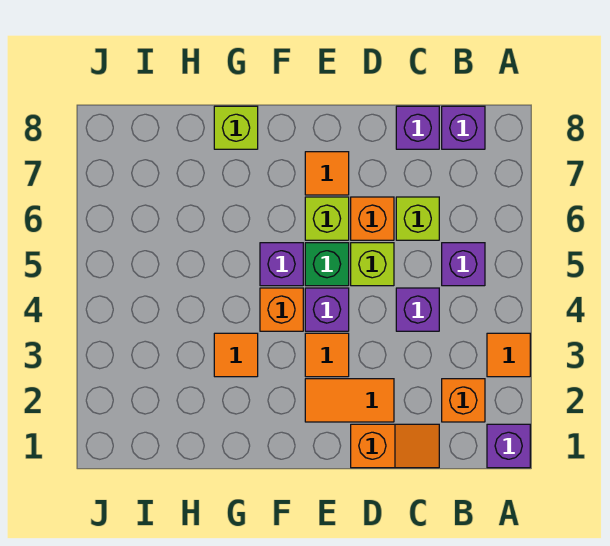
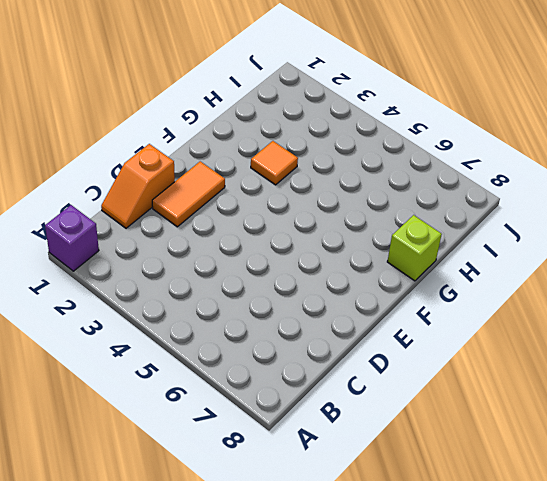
none -> orange tile A3 level 1
none -> orange brick B2 level 1
none -> purple brick B5 level 1

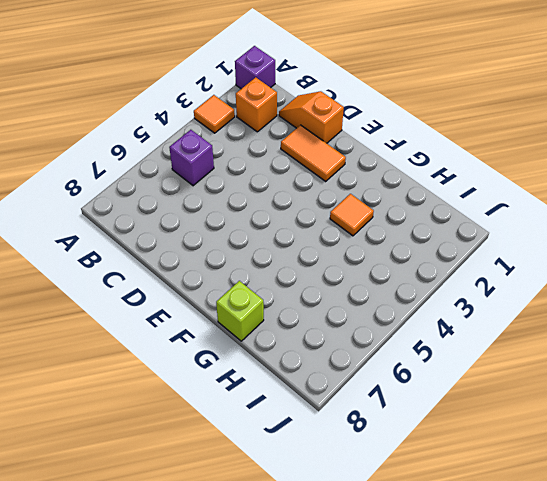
none -> purple brick B8 level 1
none -> purple brick C4 level 1
none -> lime brick C6 level 1

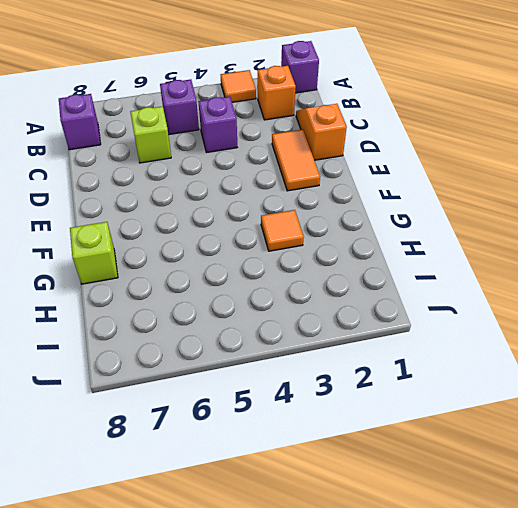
none -> purple brick C8 level 1
none -> lime brick D5 level 1
none -> orange brick D6 level 1

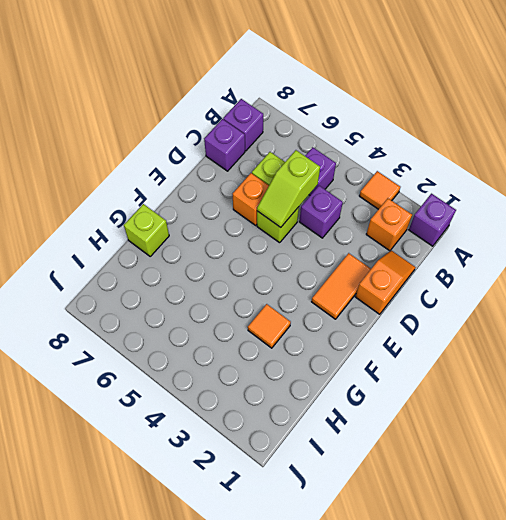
lime slope C5:D5 level 2 top C -> none
none -> orange tile E3 level 1
none -> purple brick E4 level 1
none -> green brick E5 level 1

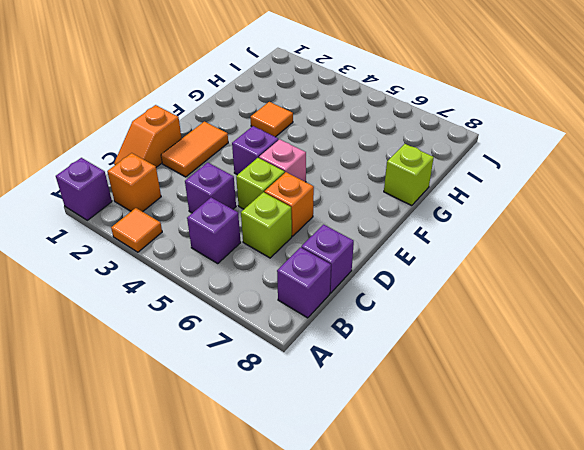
pink brick E5 level 1 -> green brick E5 level 1
none -> orange tile E3 level 1
none -> lime brick E6 level 1
none -> orange tile E7 level 1

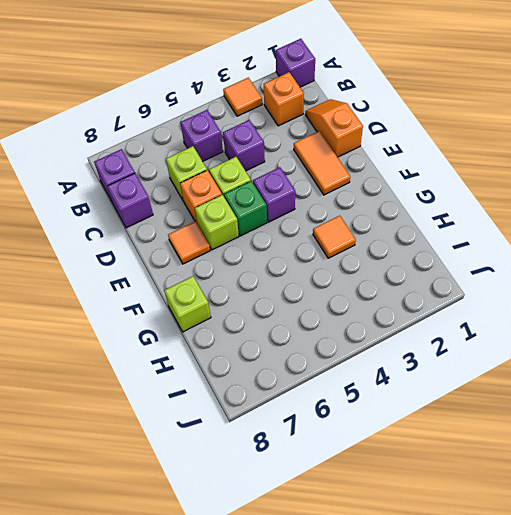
none -> orange tile E3 level 1
none -> orange brick F4 level 1
none -> purple brick F5 level 1

